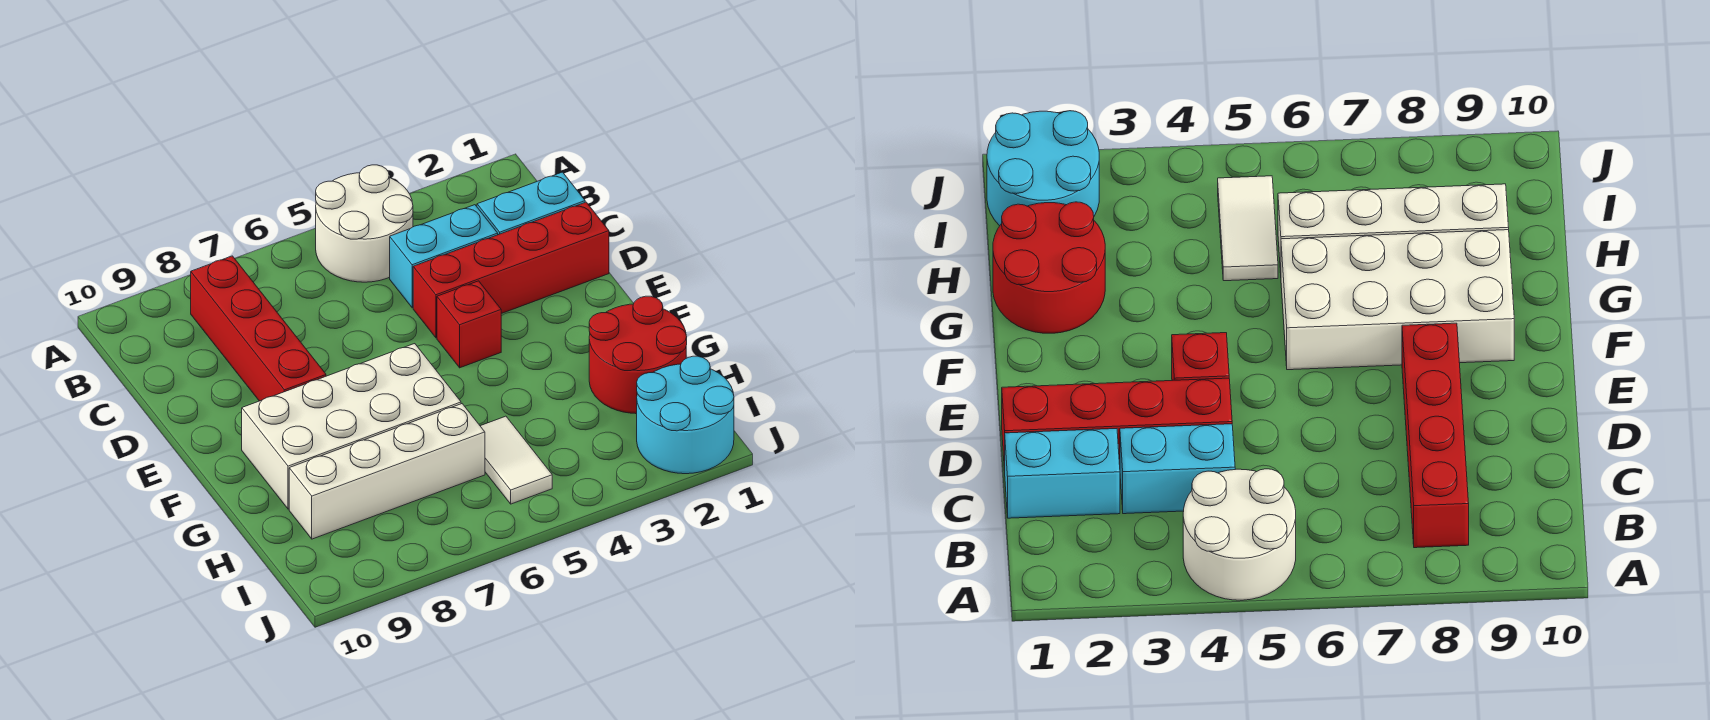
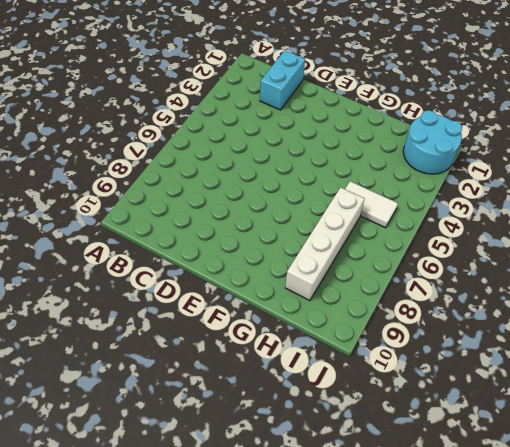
none -> white round brick A4:B5 level 1
none -> red brick B8:E8 level 1

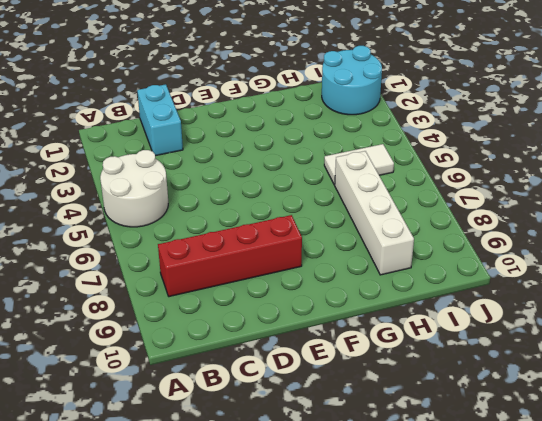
none -> cyan brick C3:C4 level 1
none -> red brick D1:D4 level 1

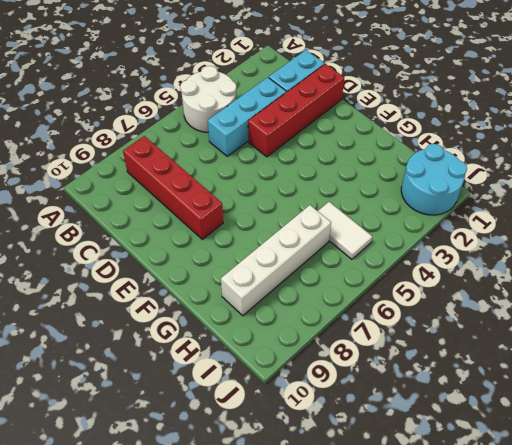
cyan brick C3:C5 level 1 -> cyan brick C3:C4 level 1
none -> red brick E4 level 1
none -> white brick F6:G9 level 1

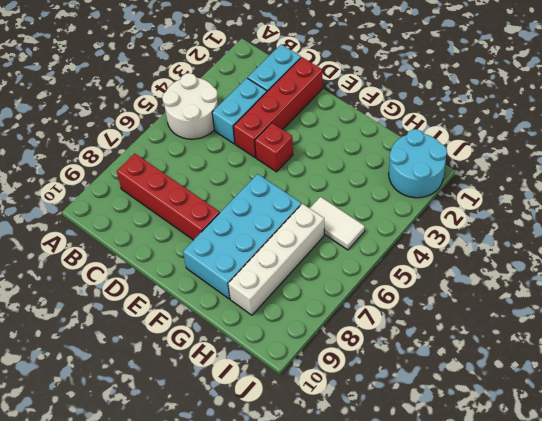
cyan brick F6:G9 level 1 -> white brick F6:G9 level 1
none -> red round brick G1:H2 level 1

